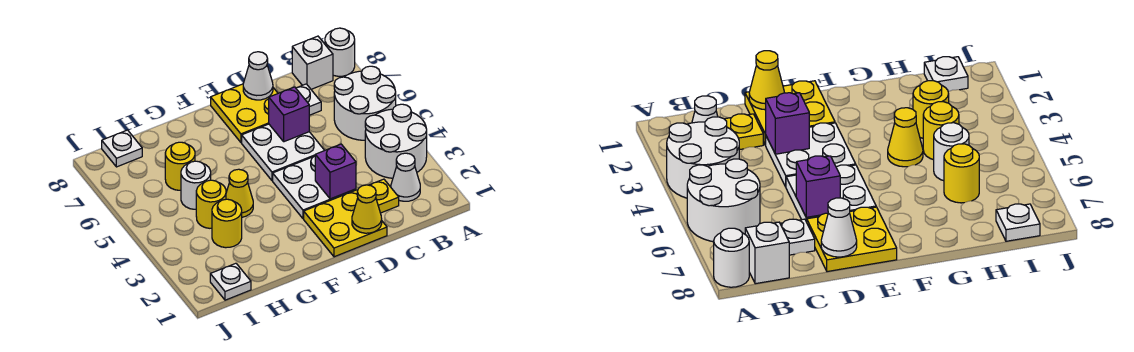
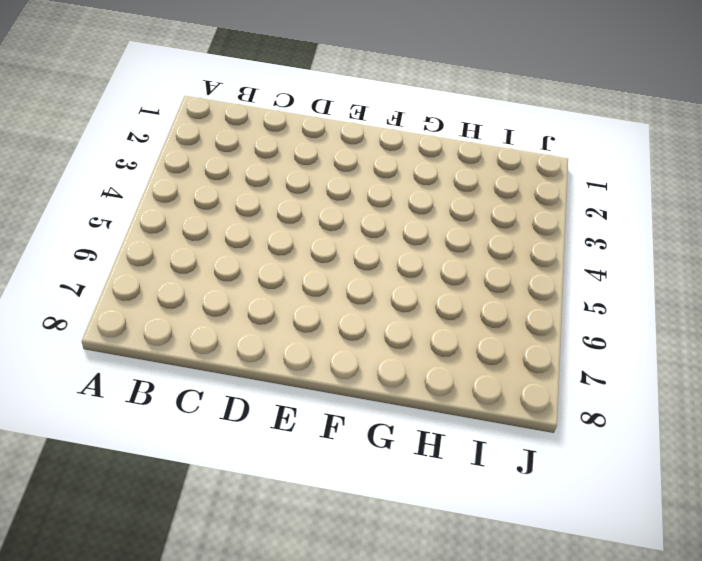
none -> white round brick A3:B4 level 1
none -> white round brick A5:B6 level 1
none -> white round brick A8 level 1

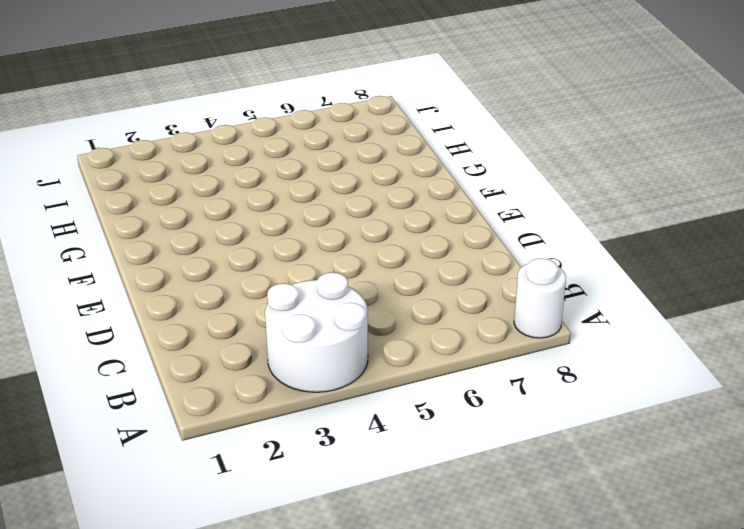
none -> white round brick A5:B6 level 1
none -> white cone B2 level 1
none -> white brick B8 level 1

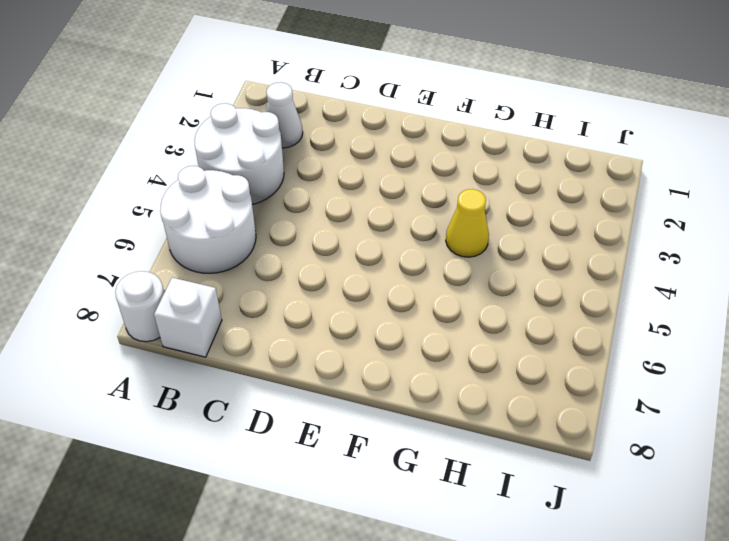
none -> yellow plate C2 level 1
none -> white plate C7 level 1
none -> yellow plate D1:E2 level 1

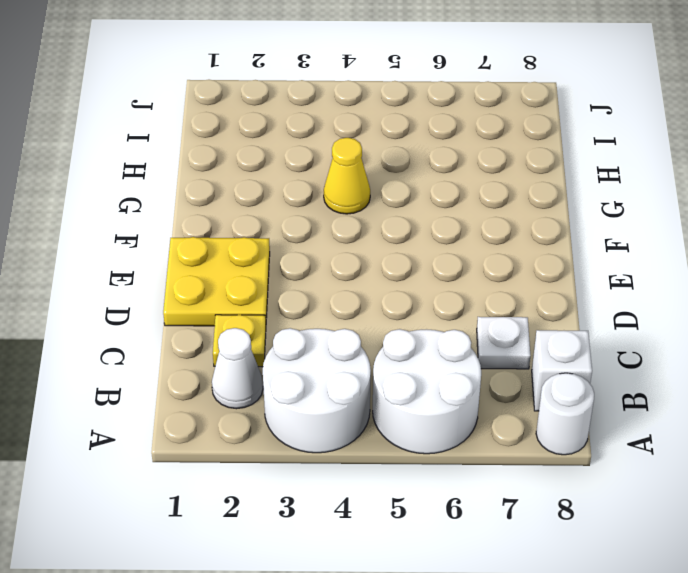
none -> white plate D3:E4 level 1
none -> white plate D5:E6 level 1
none -> yellow plate D7:E8 level 1

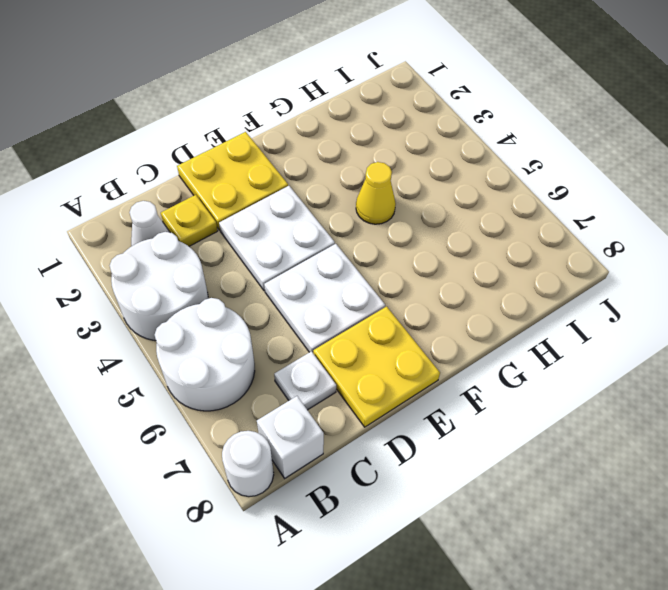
none -> yellow round brick H3 level 1
none -> yellow round brick H4 level 1
none -> white round brick H5 level 1

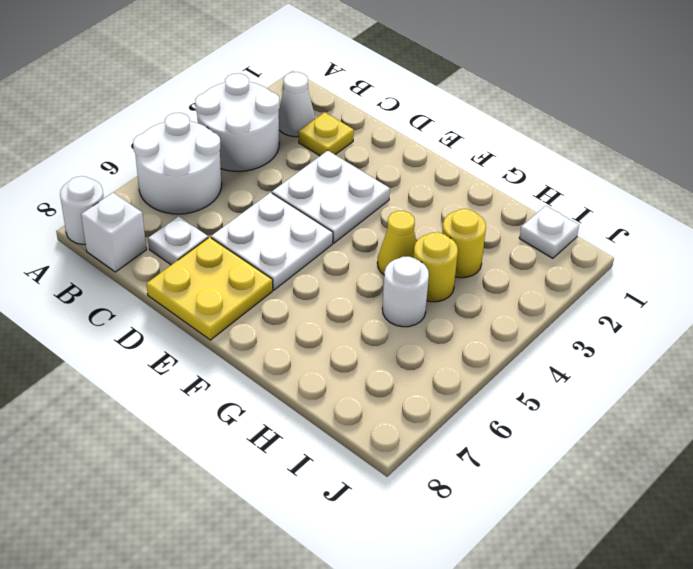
none -> yellow plate D1:E2 level 1
none -> yellow round brick H6 level 1
none -> white plate I8 level 1

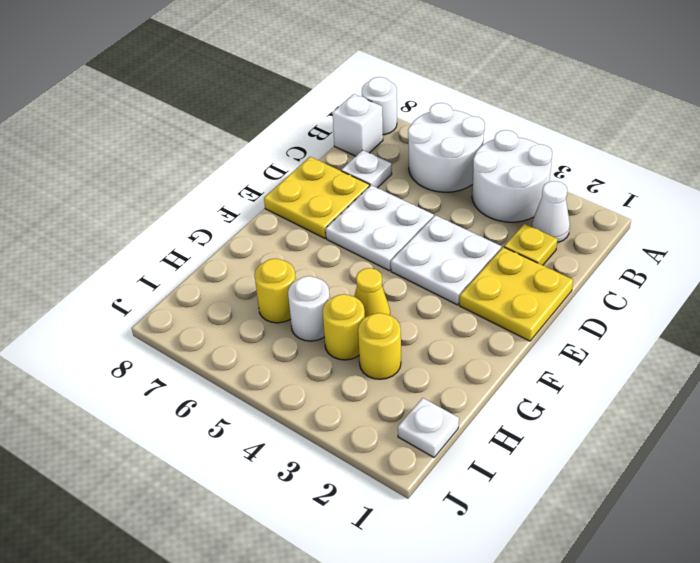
none -> white plate I8 level 1
none -> yellow cone D1 level 2
none -> purple brick D3 level 2

